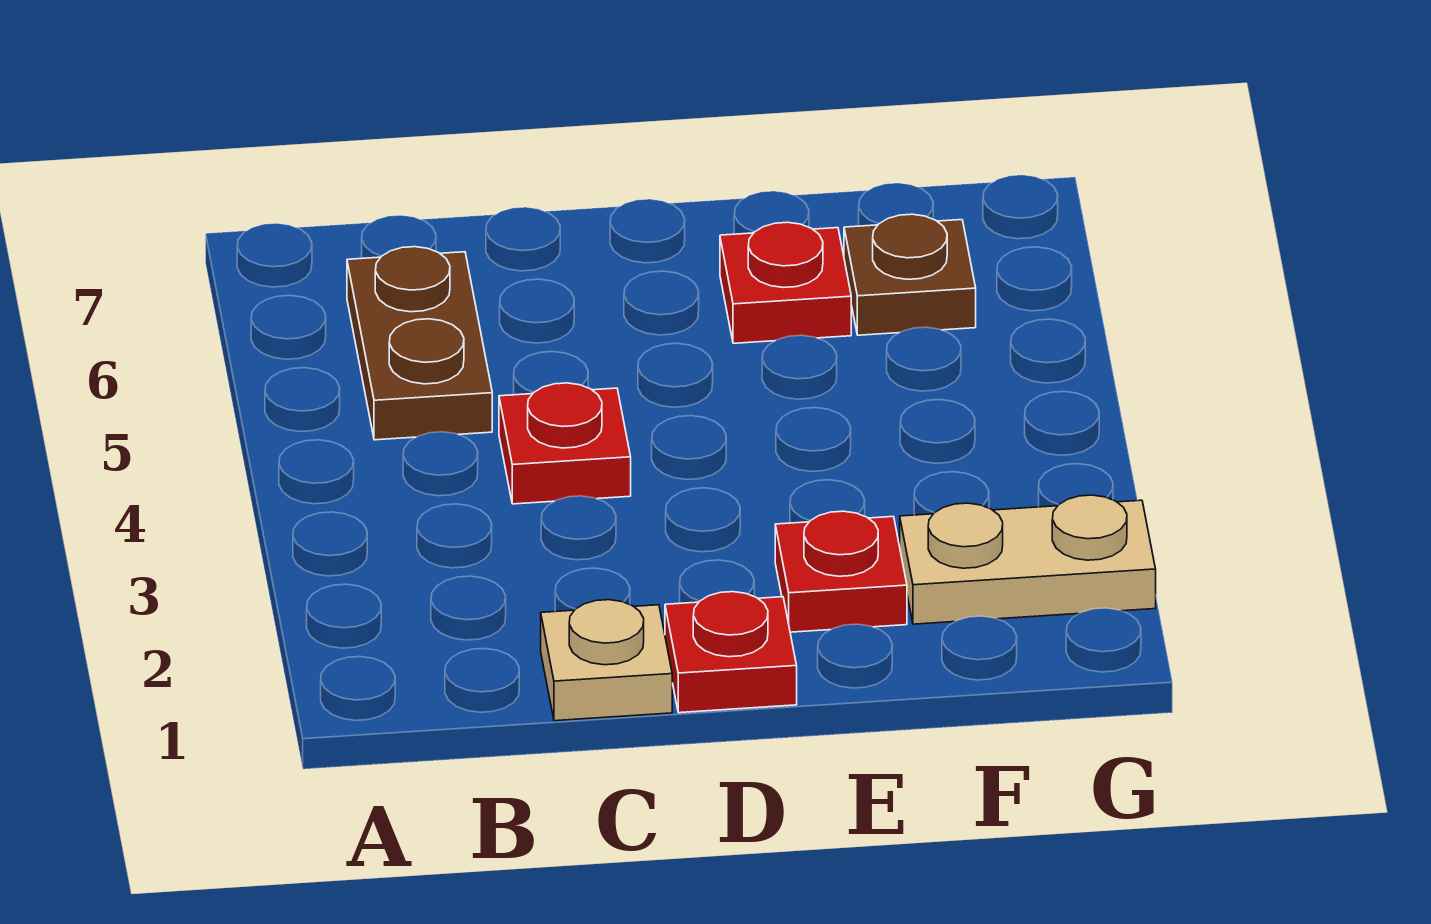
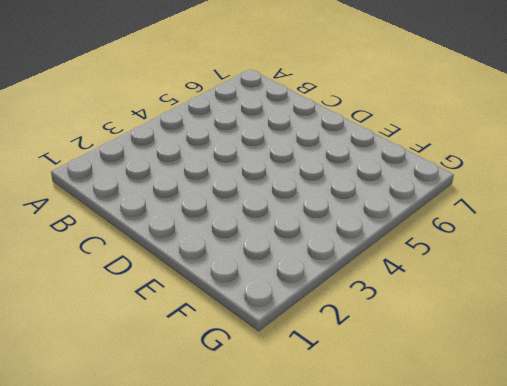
none -> brown plate B5:B6 level 1
none -> tan plate C1 level 1

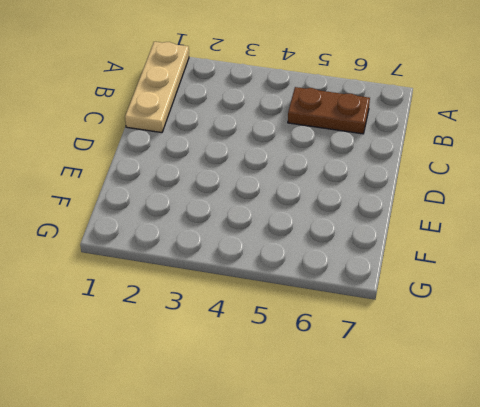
tan plate A1:C1 level 1 -> tan plate C1 level 1
none -> red plate C4 level 1
none -> red plate D1 level 1

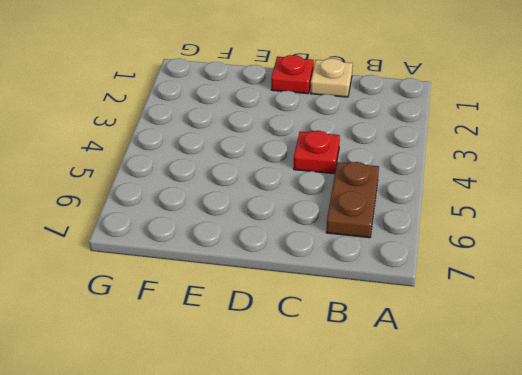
none -> red plate E2 level 1
none -> red plate E6 level 1

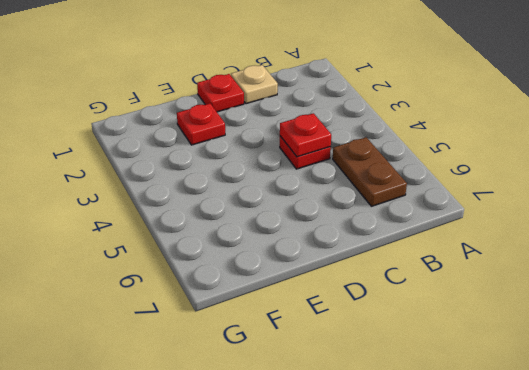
red plate C4 level 2 -> red plate E6 level 1
none -> tan plate F2:G2 level 1
none -> brown plate F6 level 1

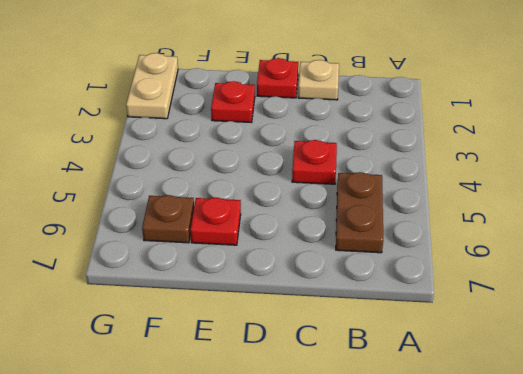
tan plate G1:G2 level 1 -> tan plate F2:G2 level 1

